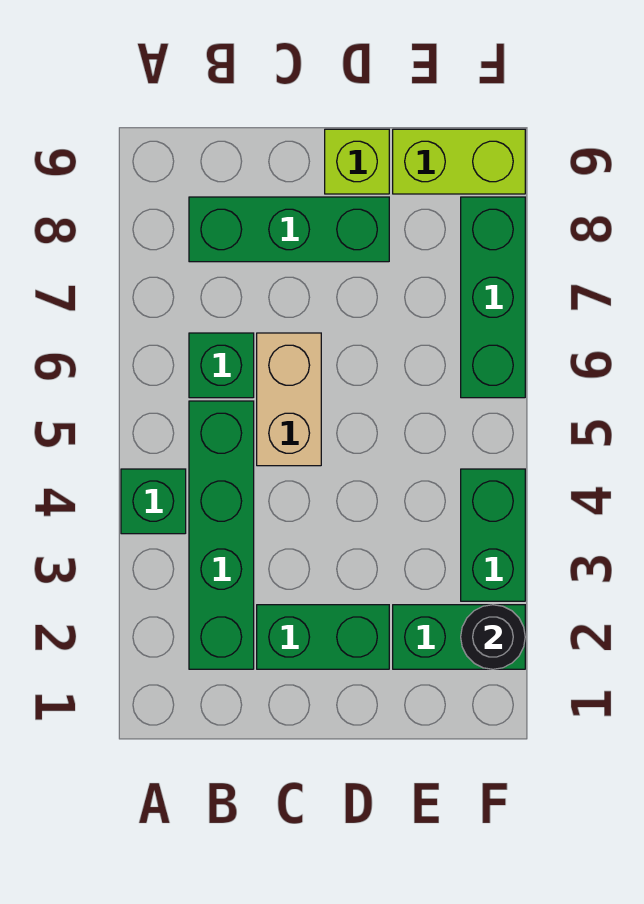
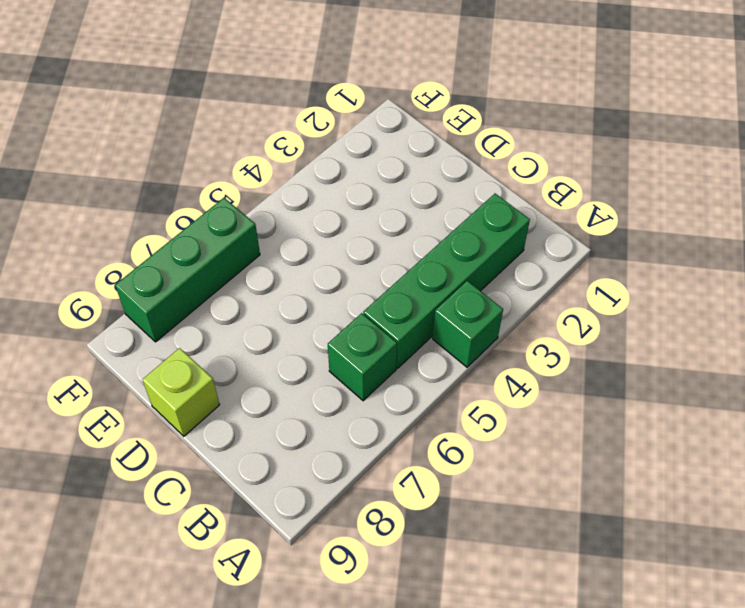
none -> green brick B8:D8 level 1
none -> green brick C2:D2 level 1
none -> tan brick C5:C6 level 1

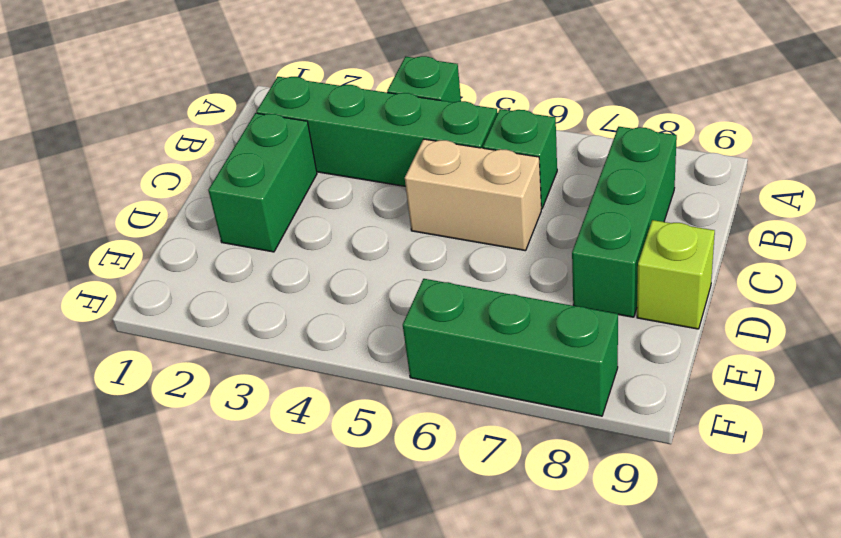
none -> green brick E2:F2 level 1
none -> lime brick E9:F9 level 1
none -> green brick F3:F4 level 1

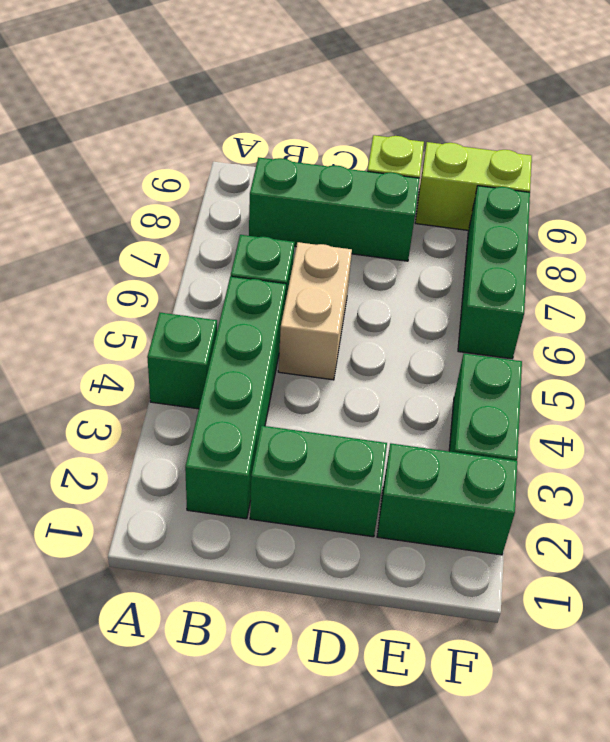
none -> black round brick F2 level 2

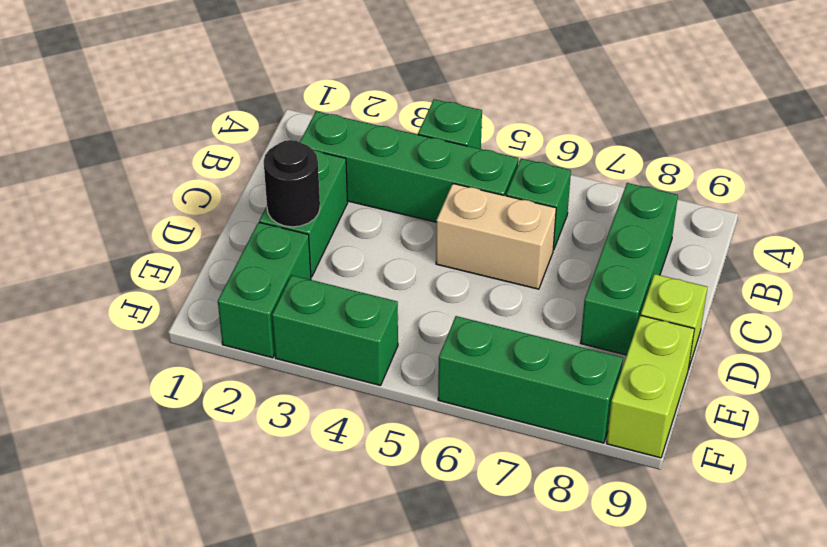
black round brick D2 level 2 -> black round brick F2 level 2

